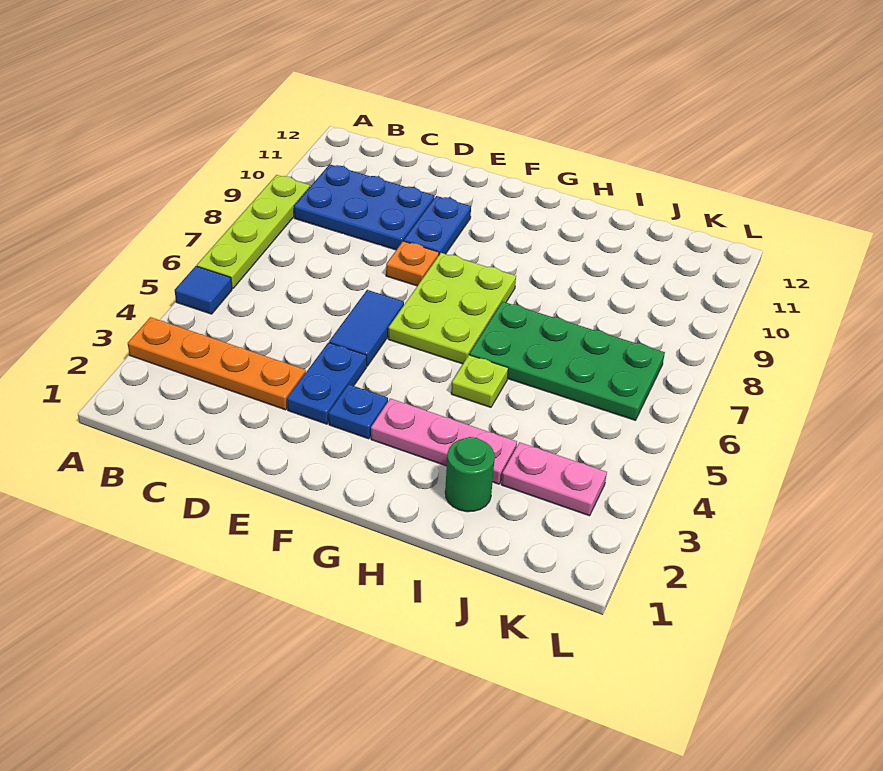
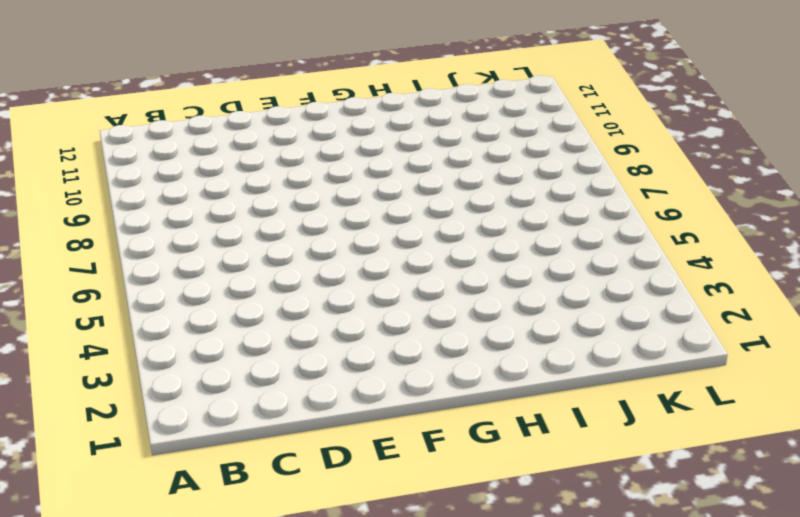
none -> orange plate A3:D3 level 1
none -> blue tile A5 level 1
none -> lime plate A6:A9 level 1

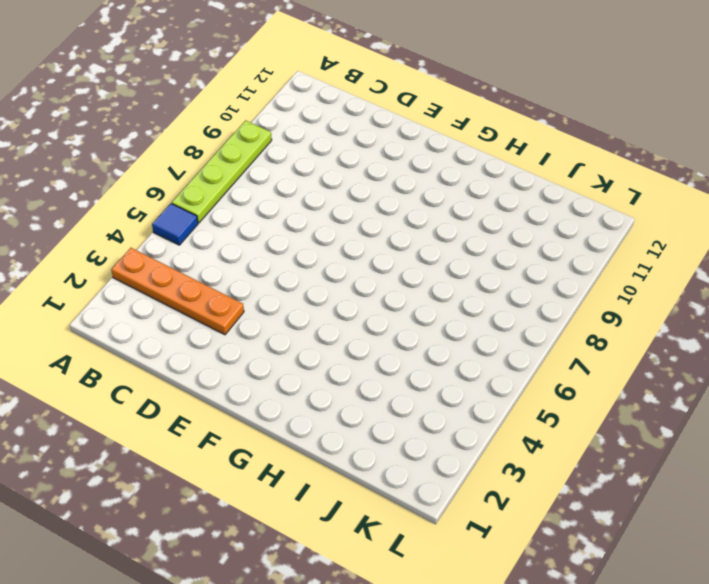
none -> blue plate B9:D10 level 1
none -> blue plate E3:E4 level 1
none -> blue tile E5:E6 level 1

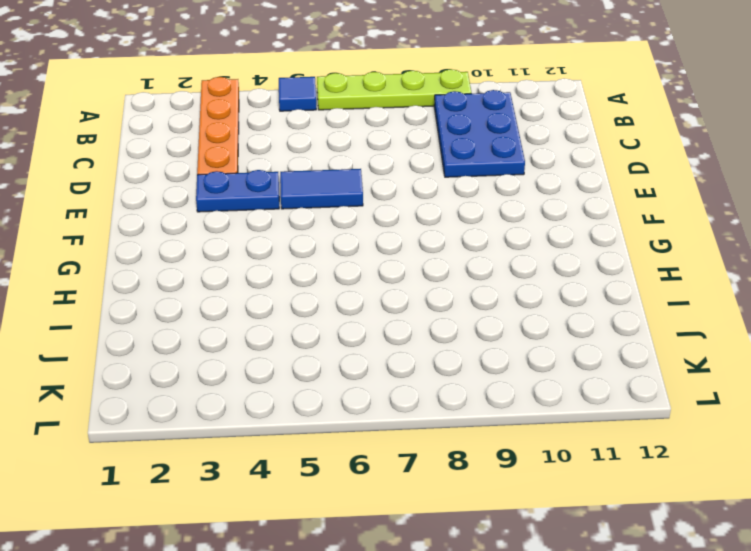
none -> orange plate E8 level 1
none -> blue plate E9:E10 level 1
none -> blue plate F3 level 1

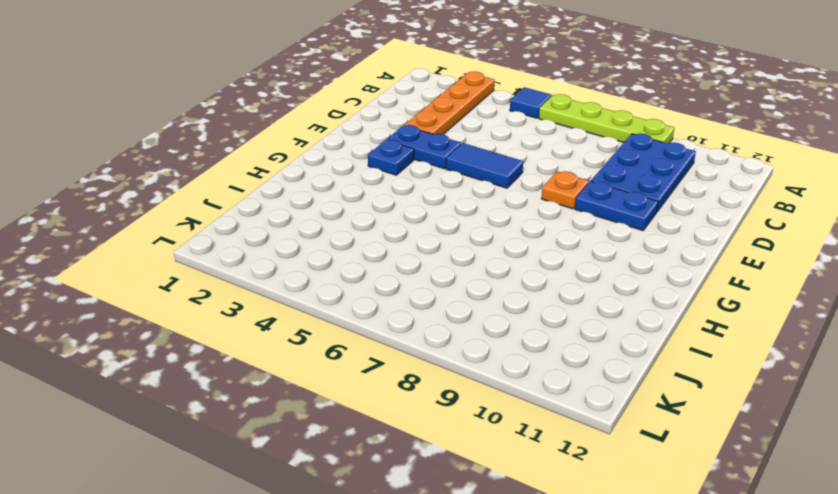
none -> lime plate F6:G8 level 1
none -> pink plate G3:I3 level 1
none -> lime plate H5 level 1

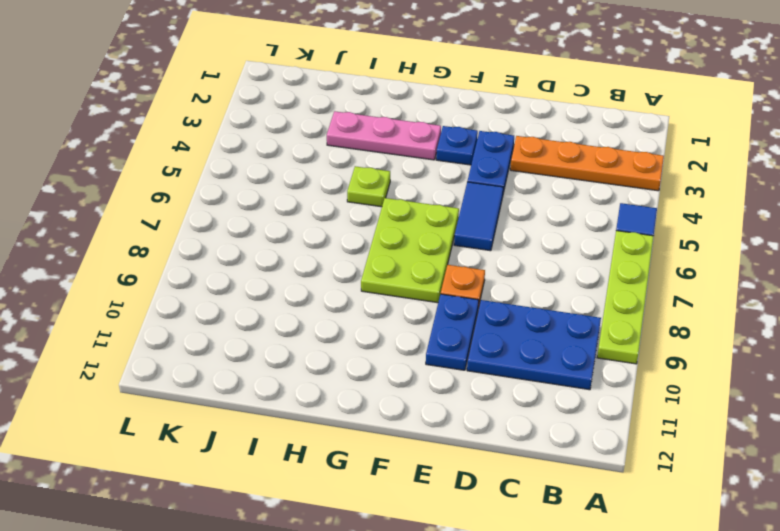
none -> green plate H6:K7 level 1
none -> green round brick I2 level 1
none -> pink plate J3:K3 level 1

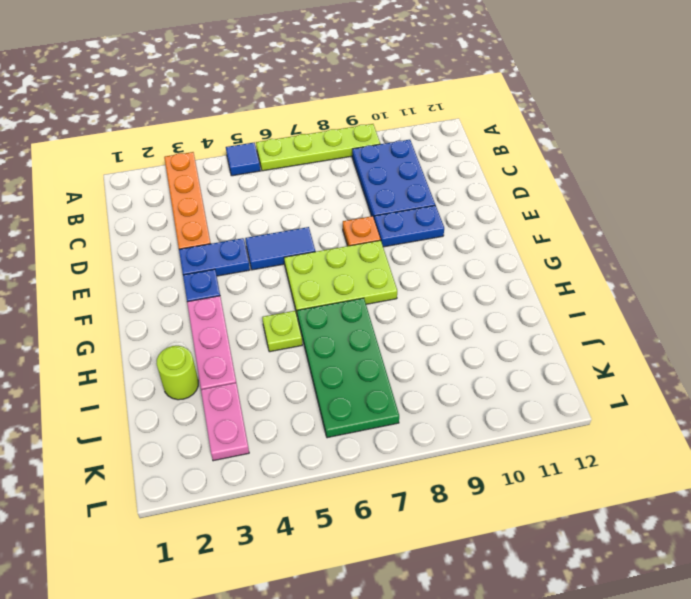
lime round brick I2 level 1 -> green round brick I2 level 1

